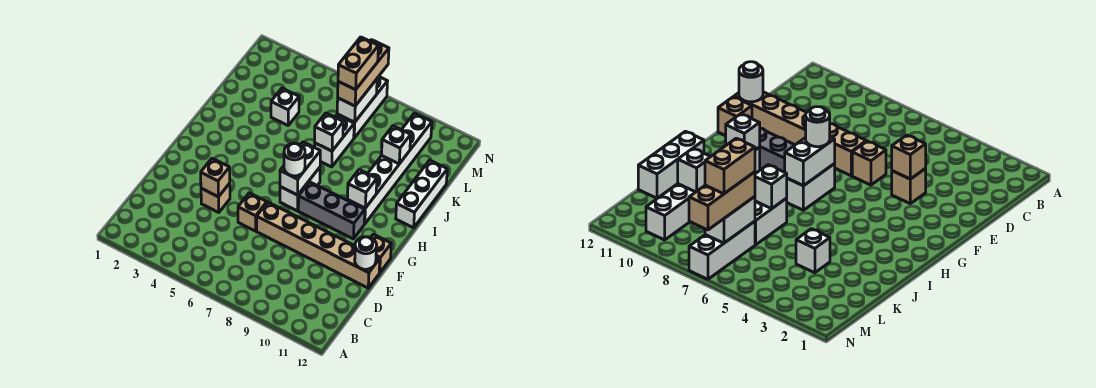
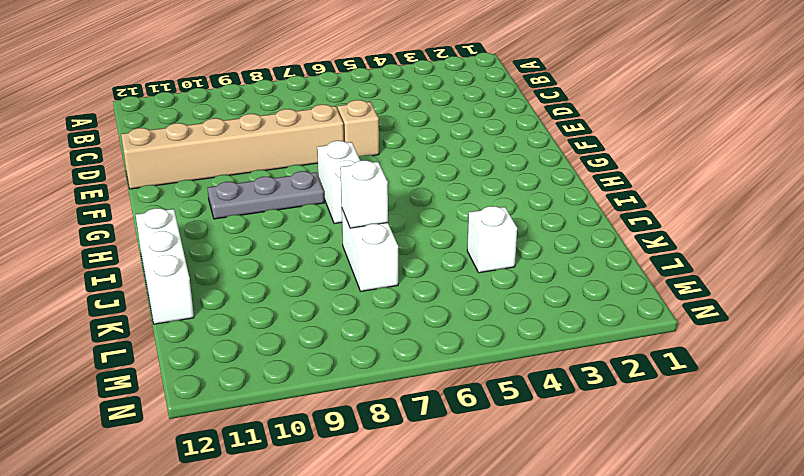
grey plate G8:G10 level 1 -> grey brick G8:G10 level 1
none -> tan brick E4 level 1
none -> tan brick F12 level 1
none -> white brick H10:M10 level 1

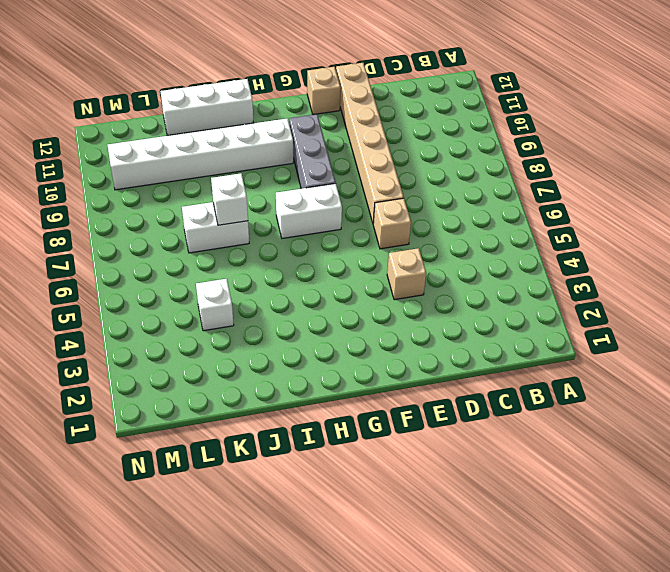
none -> white brick L7:N7 level 1
none -> tan brick E4 level 2
none -> white round brick E12 level 2

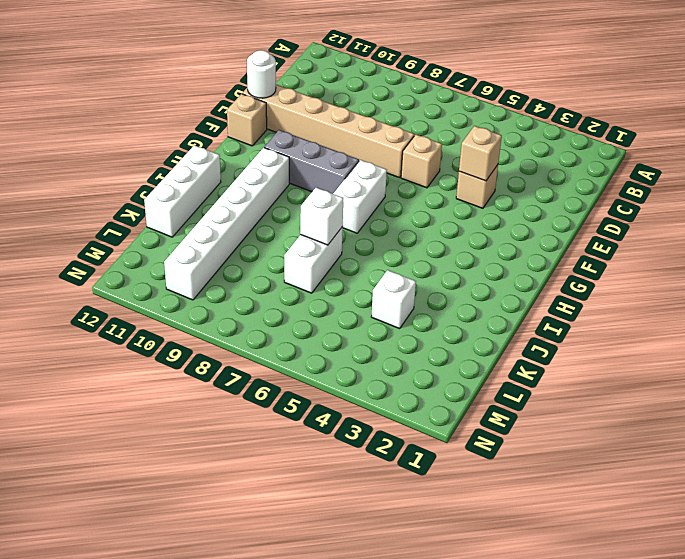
none -> white brick L7:N7 level 1
none -> white brick G7:H7 level 2
none -> white brick H10 level 2

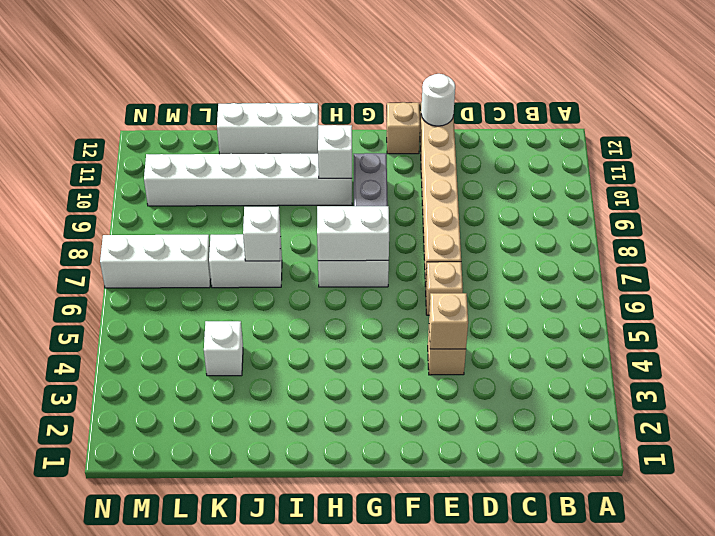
none -> white brick K10 level 2
none -> white brick L7:M7 level 2
none -> white round brick G7 level 3

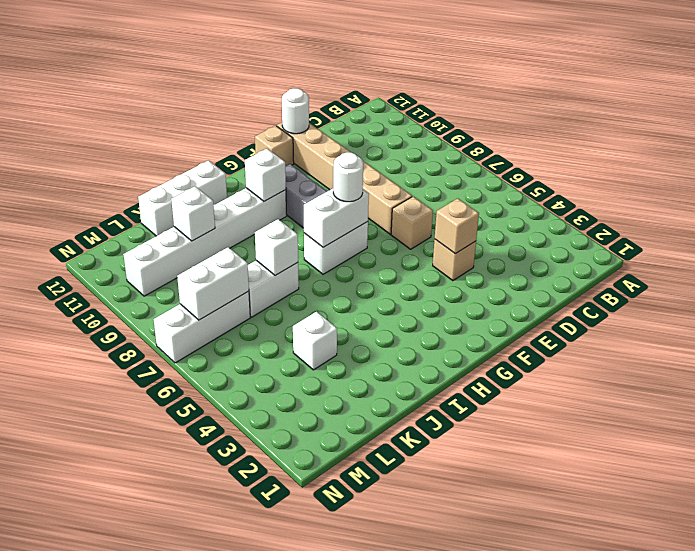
none -> tan brick L7:N7 level 3
none -> tan brick L7:M7 level 4

